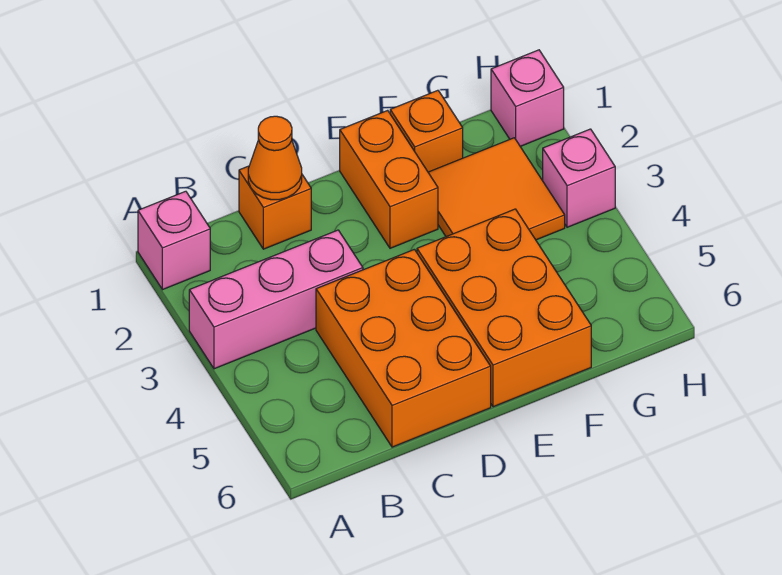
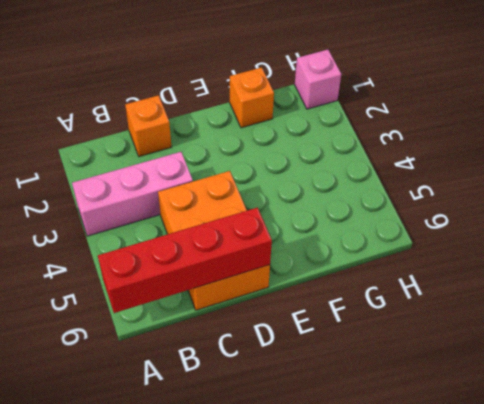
red brick A6:D6 level 2 -> none
none -> pink brick A1 level 1
none -> orange brick E1:E2 level 1

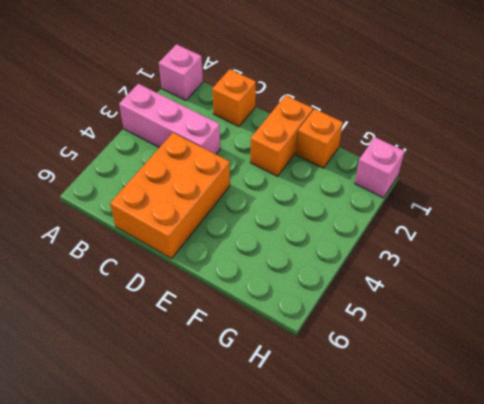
none -> orange brick E4:F6 level 1
none -> orange tile F2:G3 level 1

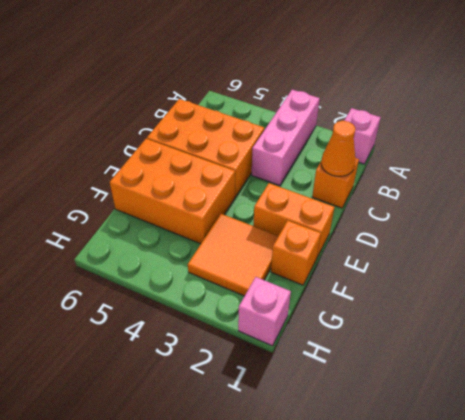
none -> pink brick H3 level 1

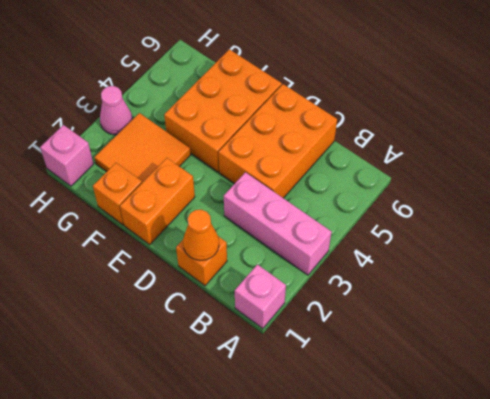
pink cone H3 level 1 -> pink brick H3 level 1

